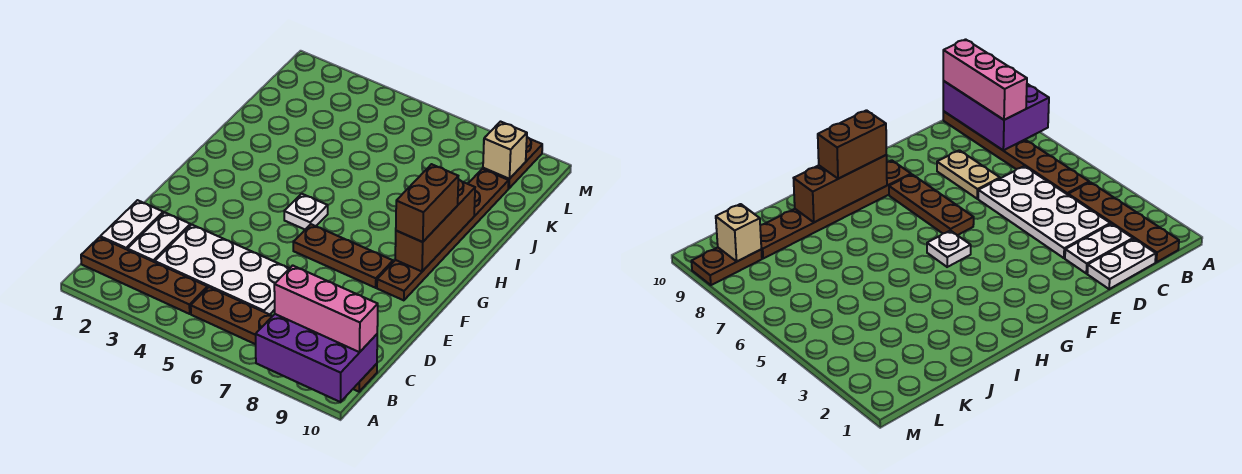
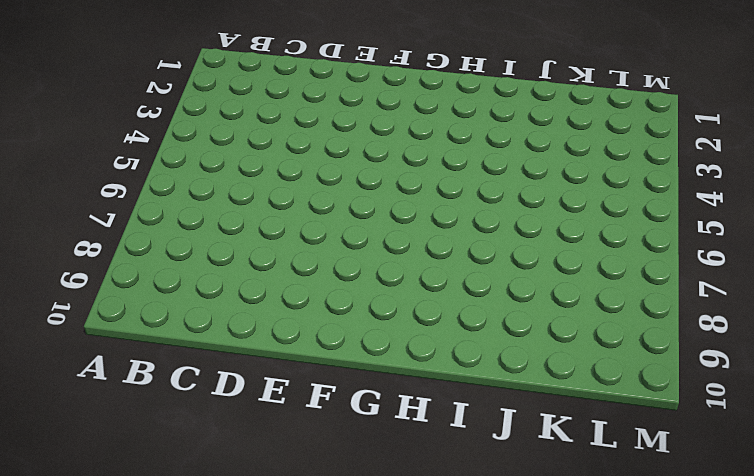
none -> brown plate B1:B4 level 1
none -> brown plate B5:B10 level 1
none -> white plate C1:D1 level 1

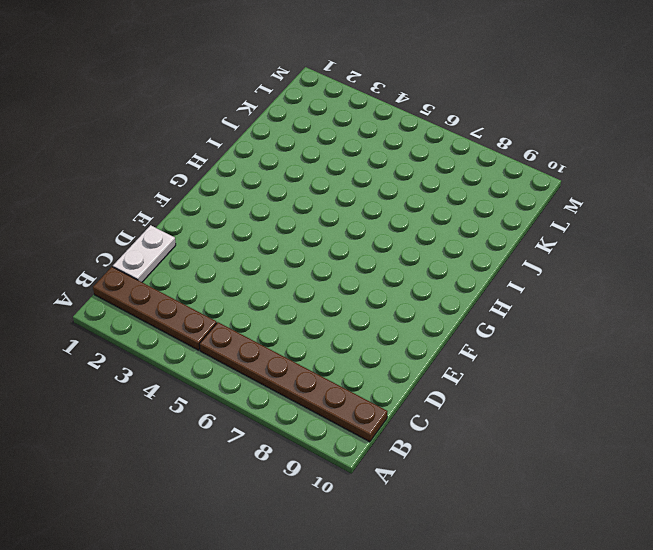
none -> white plate C2:D2 level 1
none -> white plate C3:D6 level 1
none -> tan plate D7:D8 level 1

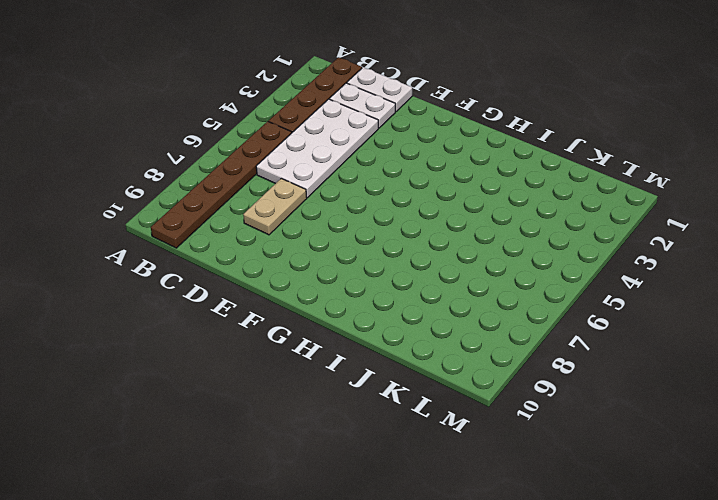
none -> brown plate F6:F8 level 1
none -> brown plate F9:K9 level 1
none -> white plate G5 level 1

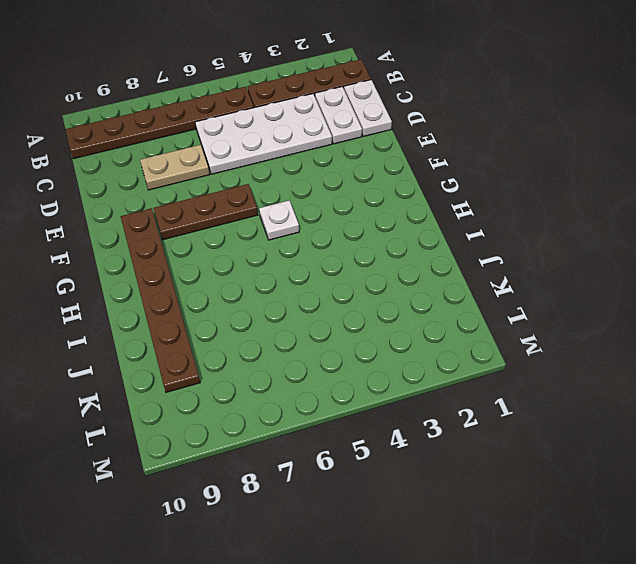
none -> brown plate L9:M9 level 1
none -> purple brick A8:B10 level 2
none -> brown brick G9:I9 level 2

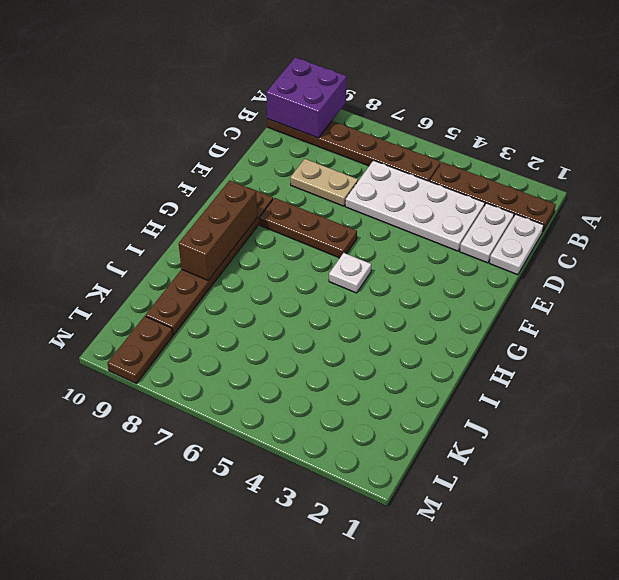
purple brick A9:B10 level 2 -> purple brick A8:B10 level 2
none -> tan brick L9 level 2
none -> pink brick B8:B10 level 3
none -> brown brick G9:H9 level 3

